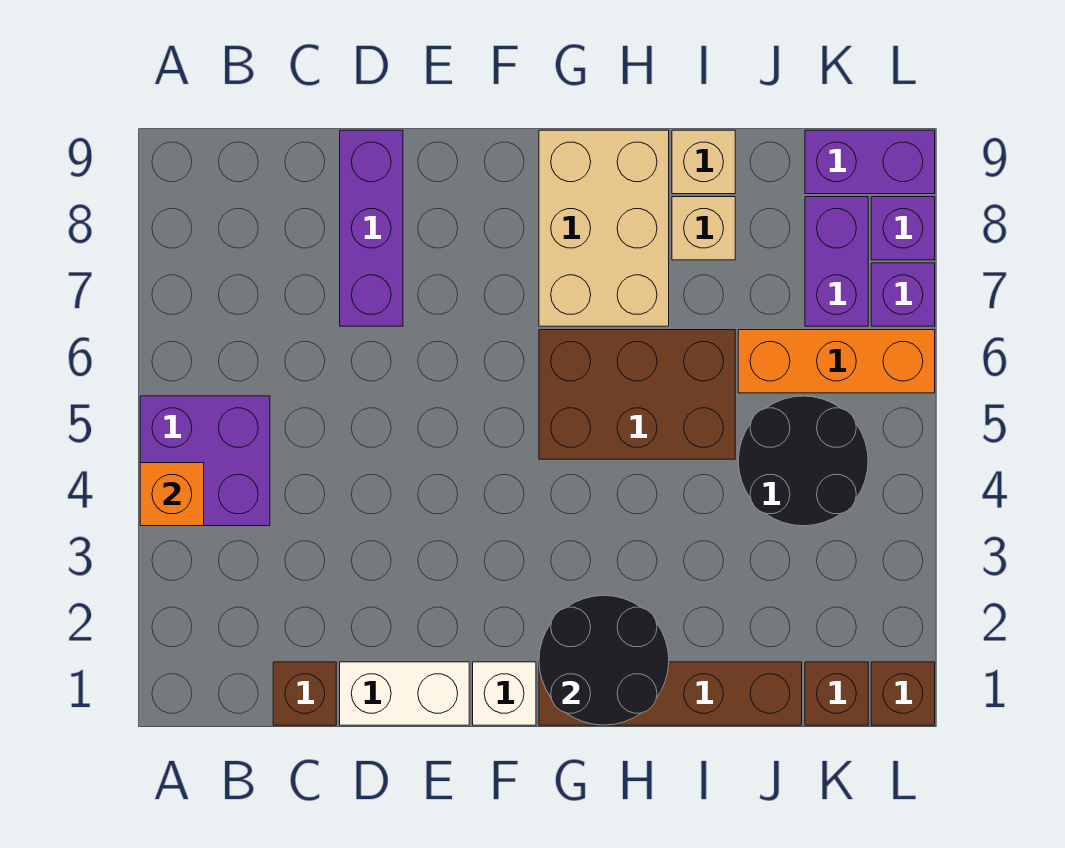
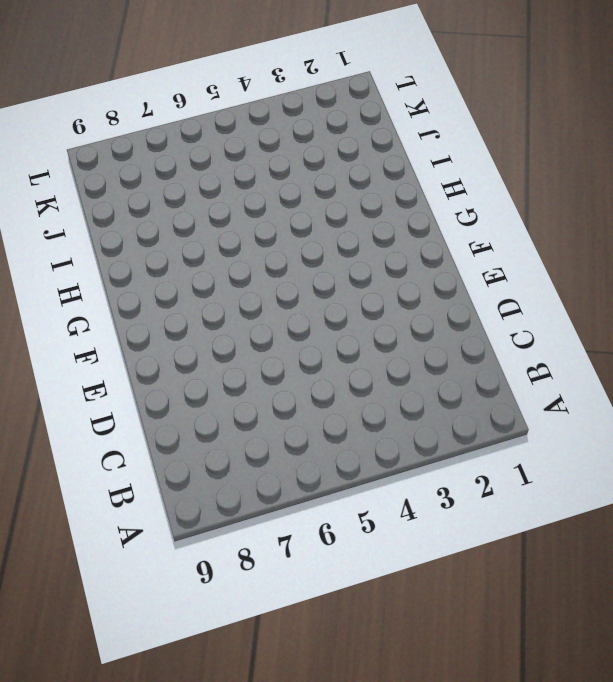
none -> purple brick A4:B5 level 1
none -> brown brick C1 level 1
none -> white brick D1:E1 level 1

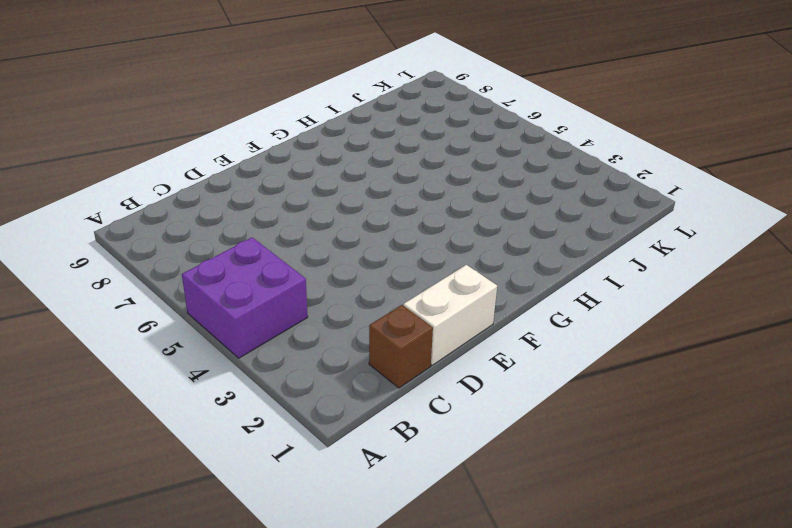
none -> purple brick D7:D9 level 1
none -> white brick F1 level 1
none -> brown brick G1:J1 level 1

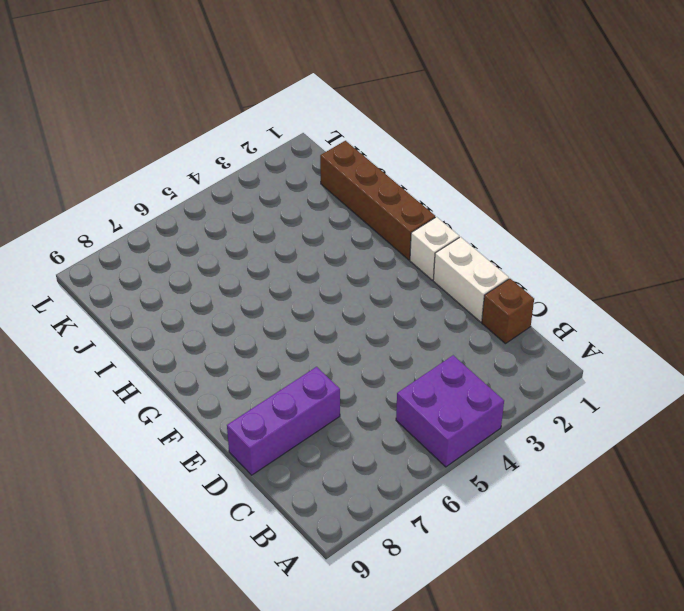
none -> brown brick G5:I6 level 1
none -> tan brick G7:H9 level 1
none -> tan brick I8 level 1

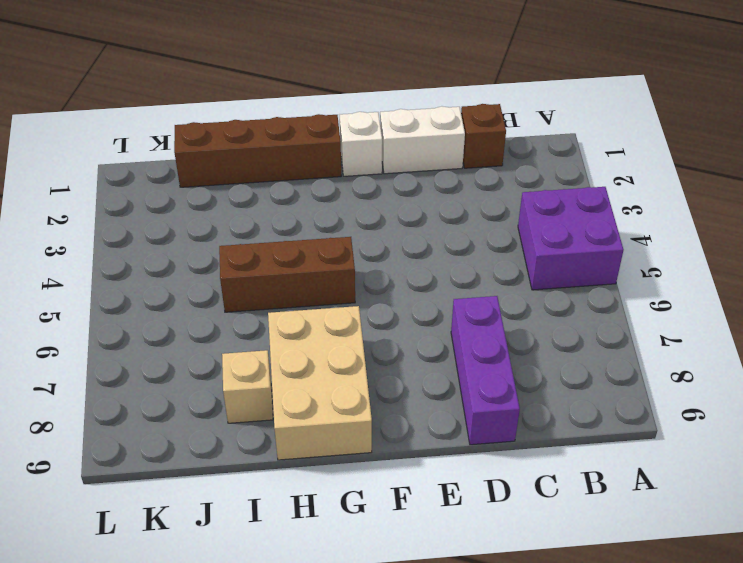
brown brick G5:I5 level 1 -> brown brick G5:I6 level 1
none -> tan brick I9 level 1
none -> black round brick J4:K5 level 1
none -> orange brick J6:L6 level 1

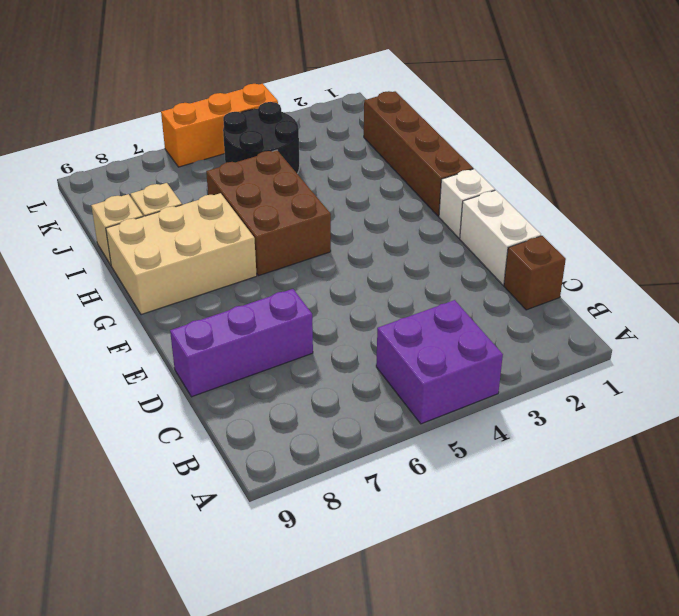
orange brick L4:L6 level 1 -> orange brick J6:L6 level 1
none -> brown brick K1 level 1
none -> purple brick K7:K8 level 1
none -> purple brick K9:L9 level 1

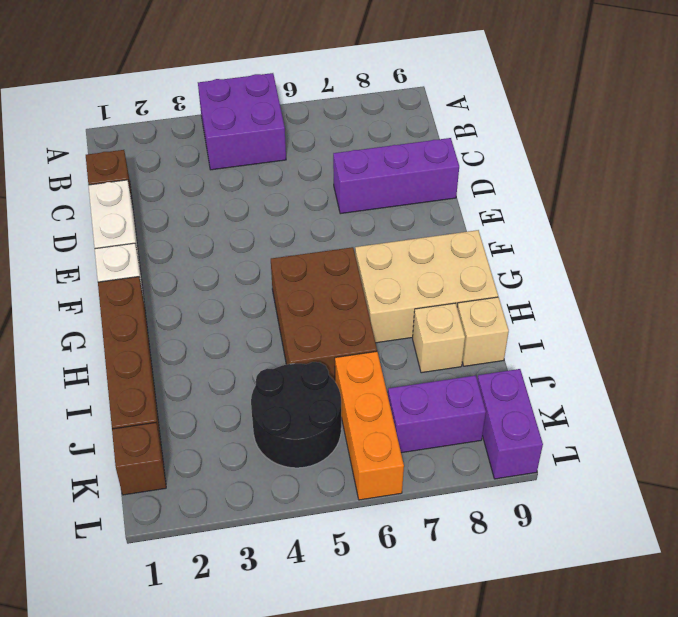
none -> brown brick L1 level 1
none -> purple brick L7 level 1
none -> purple brick L8 level 1

